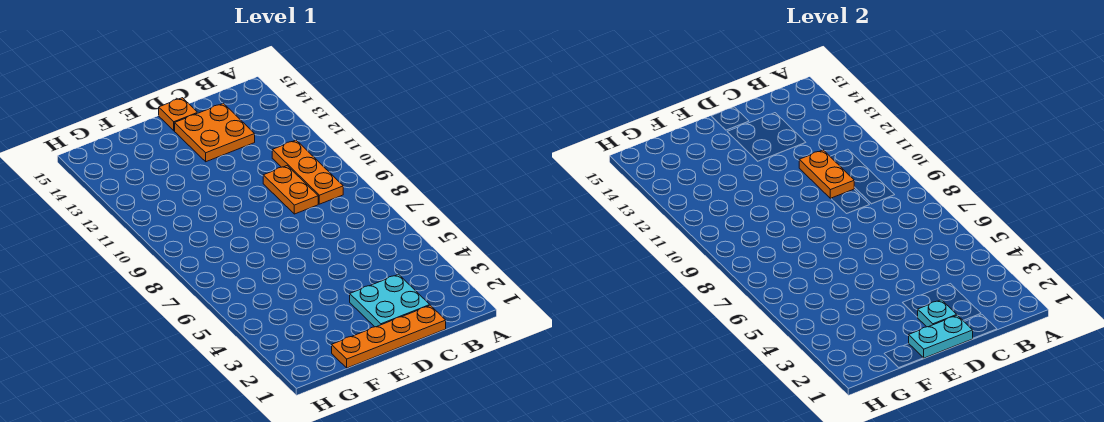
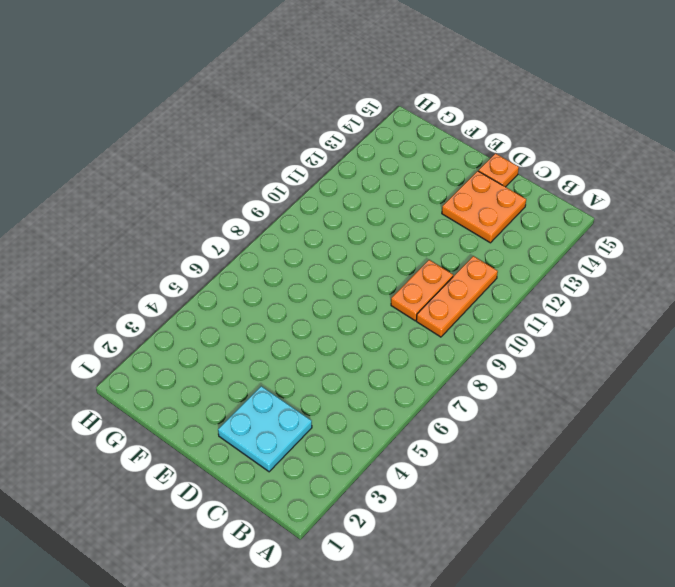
none -> orange plate C1:F1 level 1
none -> orange plate C10:C11 level 2

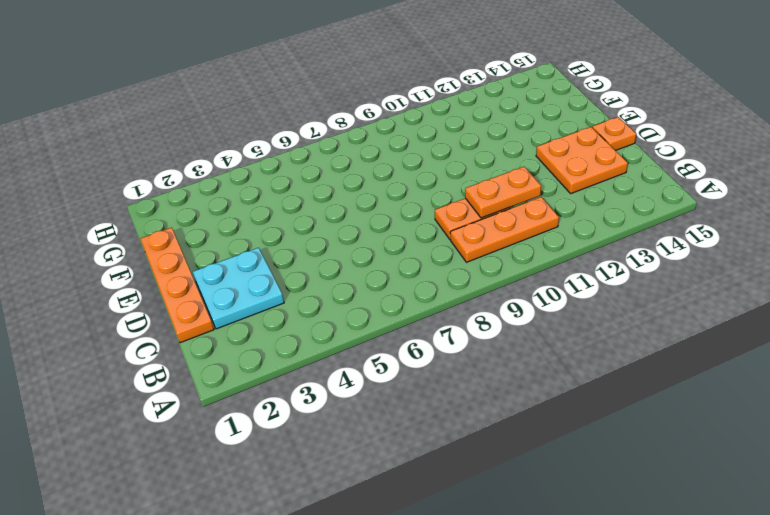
none -> cyan plate D1:E1 level 2
none -> cyan plate D2 level 2

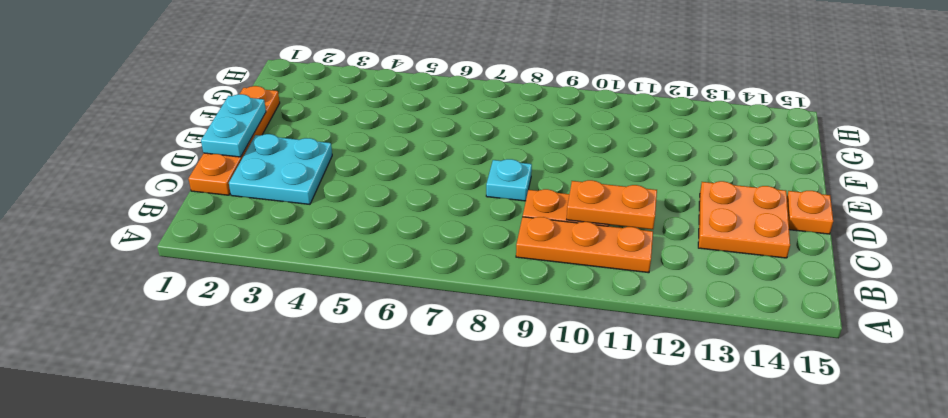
cyan plate D8 level 1 -> cyan plate D2 level 2

